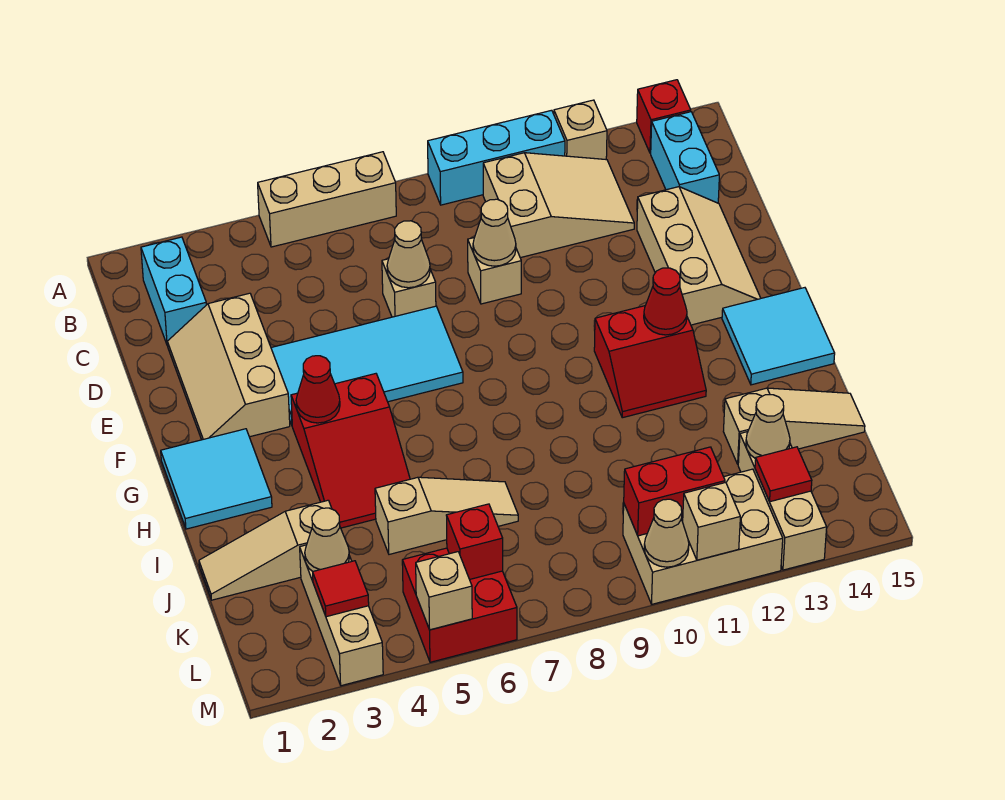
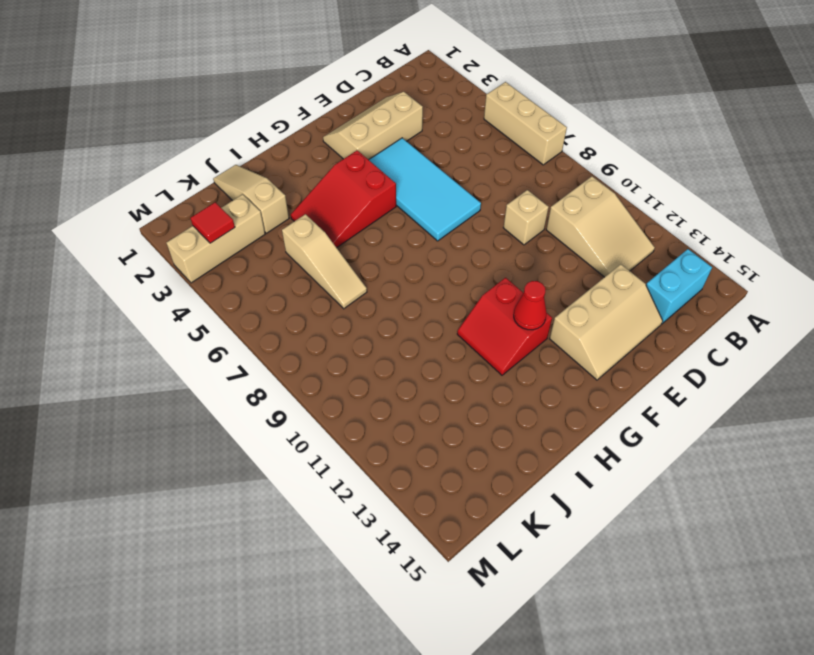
none -> cyan brick A9:A11 level 1
none -> tan brick A12 level 1
none -> red brick A14 level 1
none -> cyan brick B2:C2 level 1

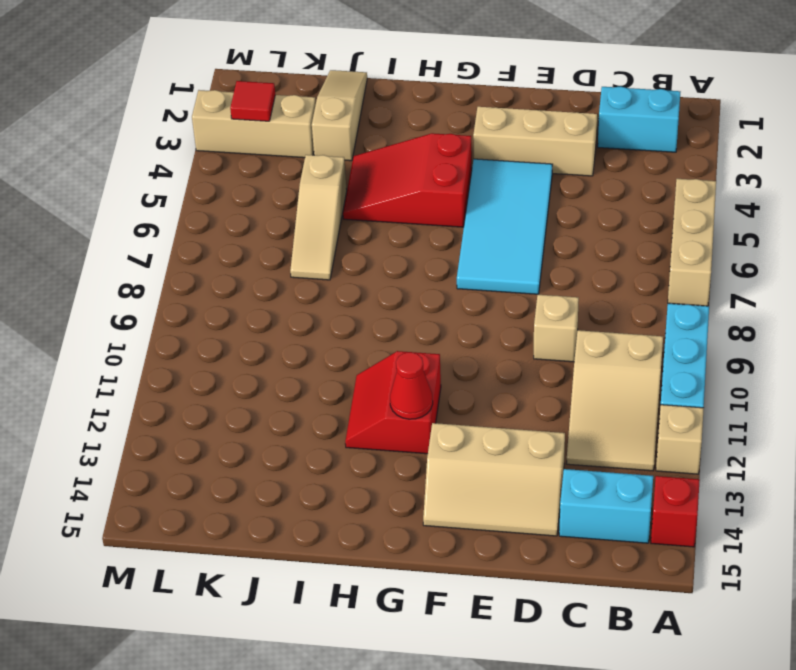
none -> tan brick D7 level 1
none -> cyan tile G1:H2 level 1
none -> cyan tile G14:H15 level 1
none -> tan slope J13:J15 level 1 top 13

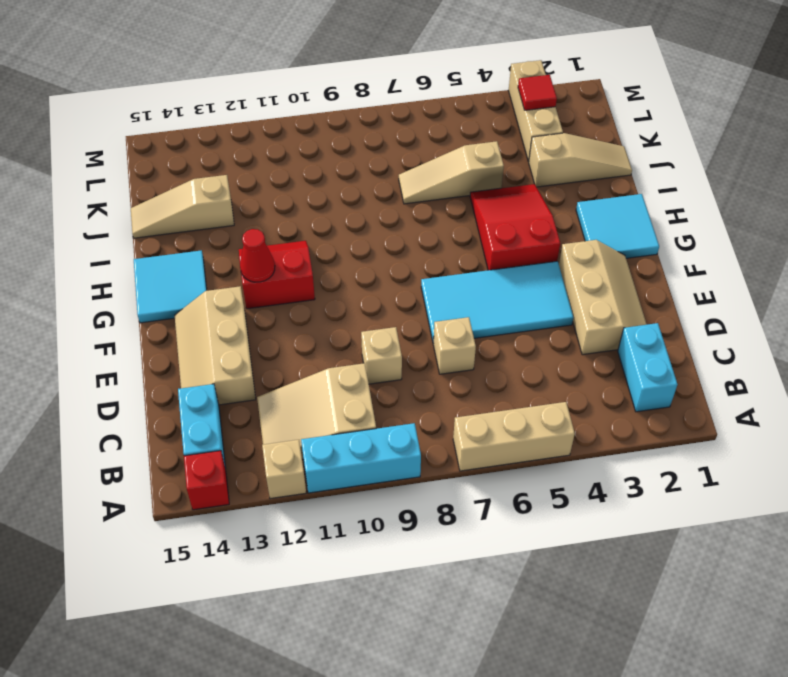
none -> tan brick K13:M13 level 1
none -> red brick L5:M6 level 1
none -> tan brick L10:M12 level 1
none -> tan cone D7 level 2

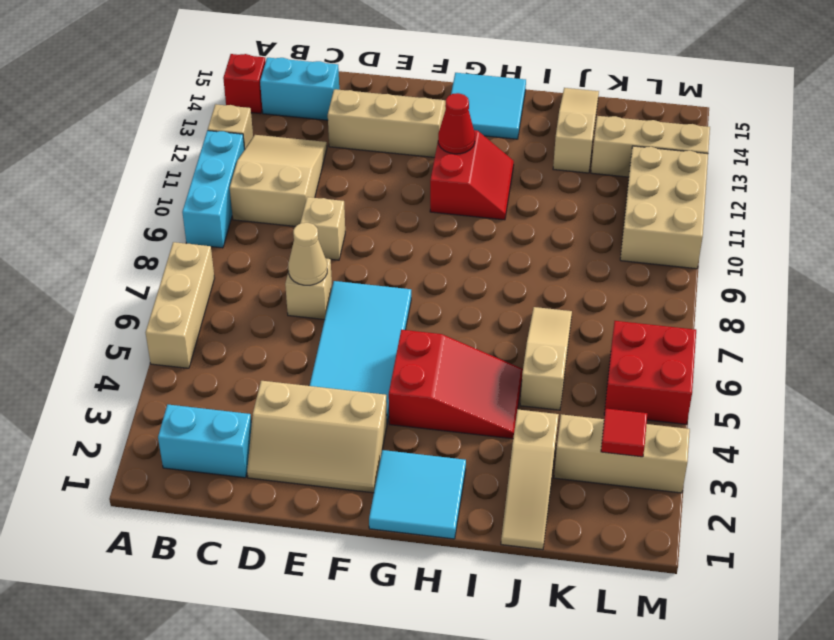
none -> tan cone D9 level 2
none -> red cone G4 level 2
none -> tan cone K3 level 2
none -> tan cone K13 level 2

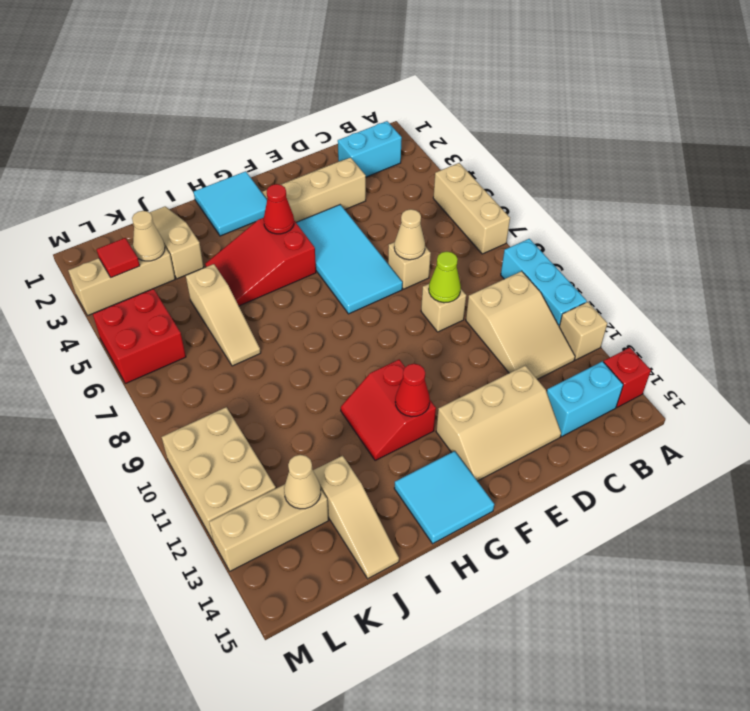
lime cone D9 level 2 -> tan cone D9 level 2
none -> red brick L6 level 2
none -> red brick L10:L11 level 2
none -> red tile L13 level 2
none -> tan brick M5 level 2

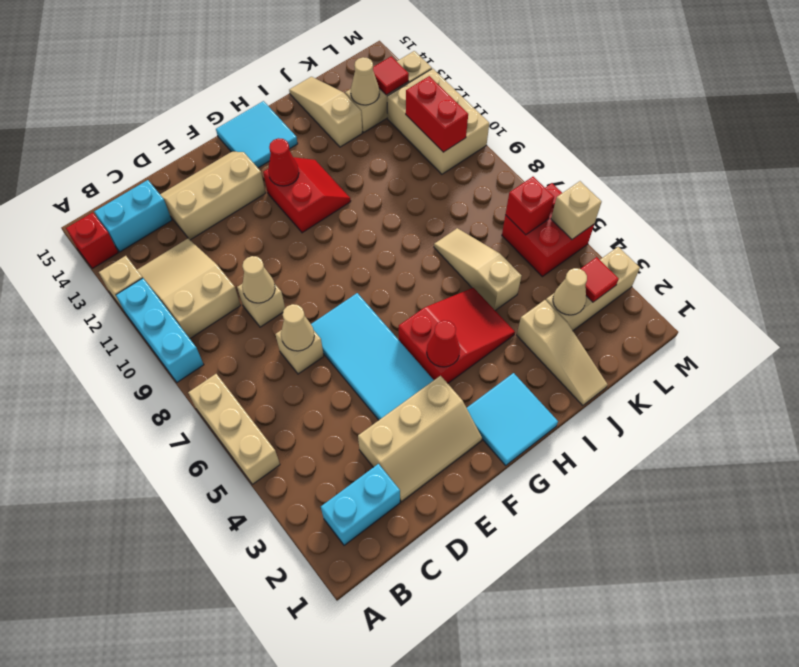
none -> tan cone M10 level 2
none -> tan brick M11 level 2

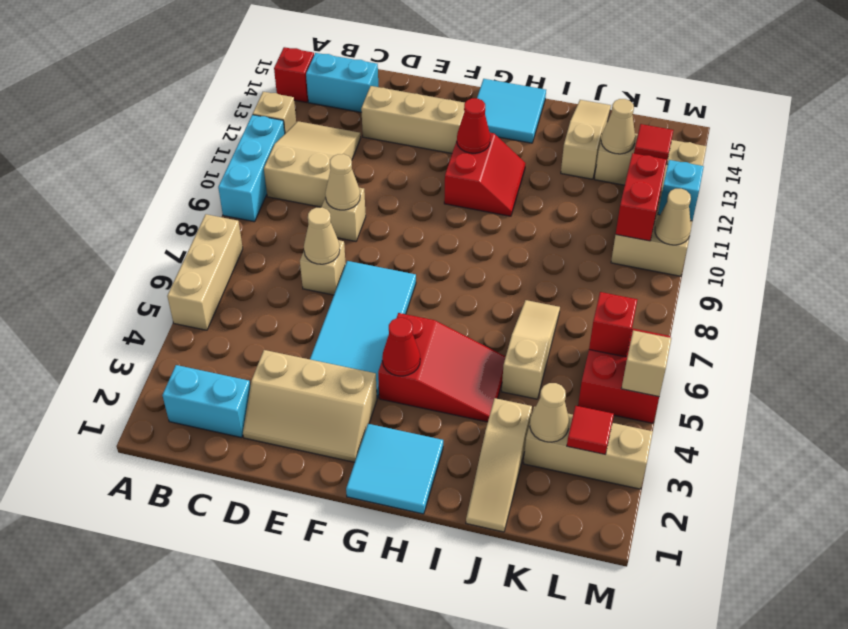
cyan brick M11 level 2 -> tan brick M11 level 2

